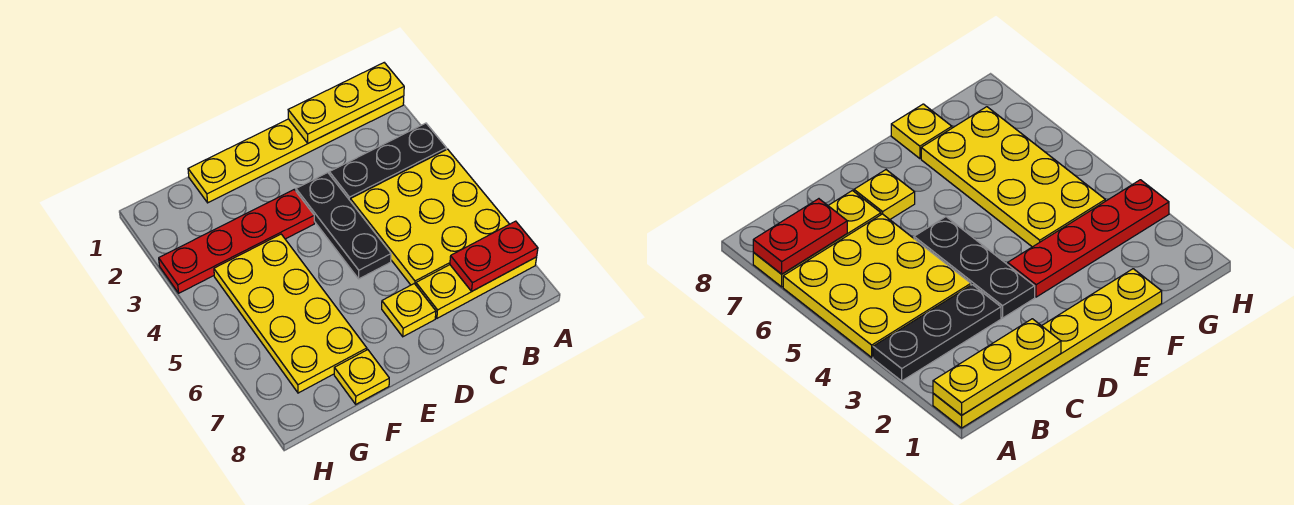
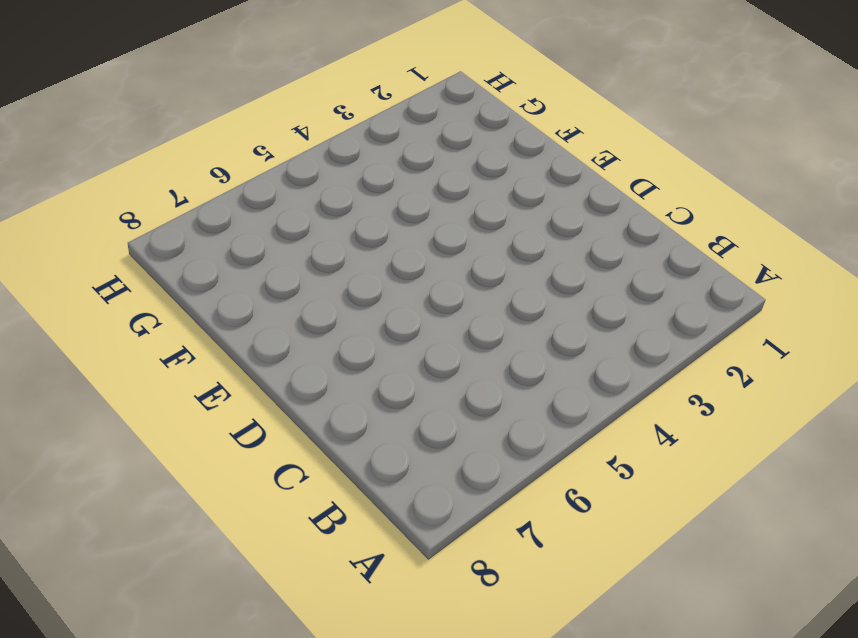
none -> yellow plate A1:F1 level 1
none -> black plate A3:C3 level 1

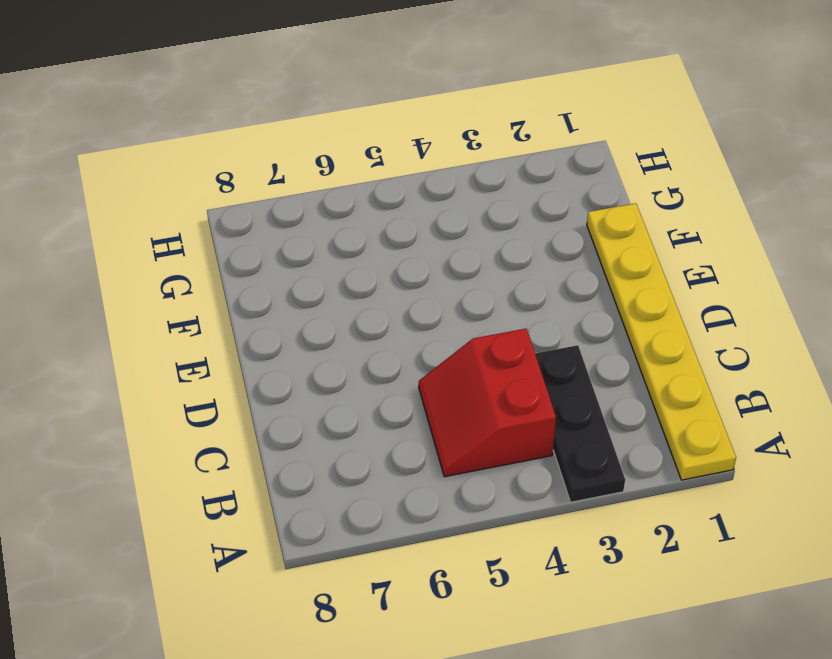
red slope B4:C5 level 1 top 4 -> yellow plate A4:C6 level 1
none -> yellow plate A7:C7 level 1
none -> black plate D3:D5 level 1

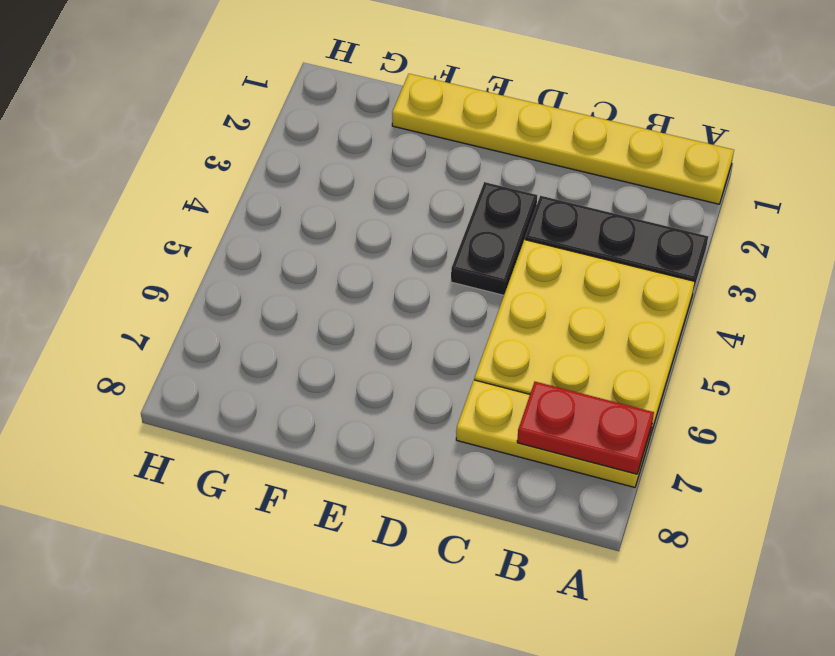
black plate D3:D4 level 1 -> black plate D3:D5 level 1
none -> yellow plate D7 level 1
none -> red plate E3:H3 level 1

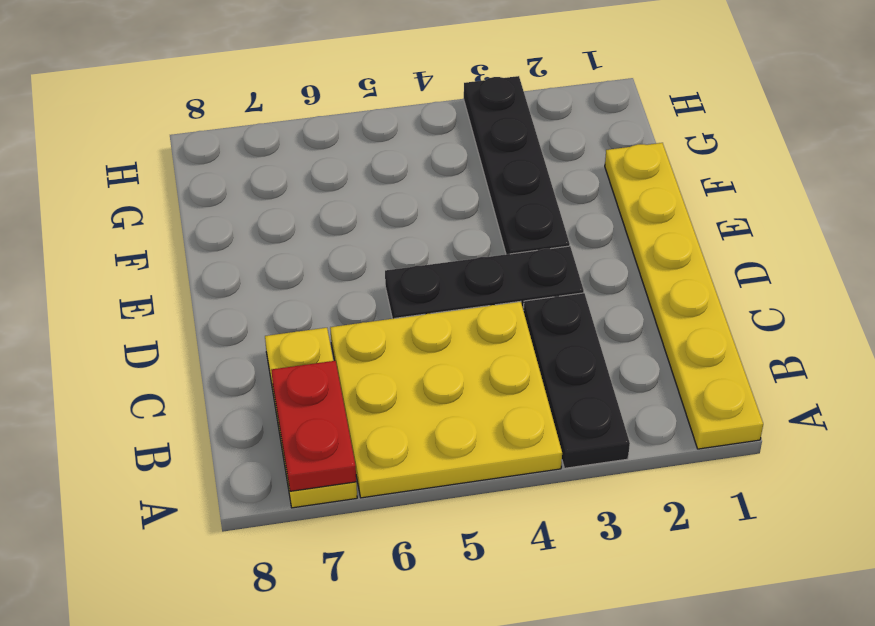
black plate E3:H3 level 1 -> red plate E3:H3 level 1
none -> yellow plate D7 level 1
none -> yellow plate F4:G7 level 1

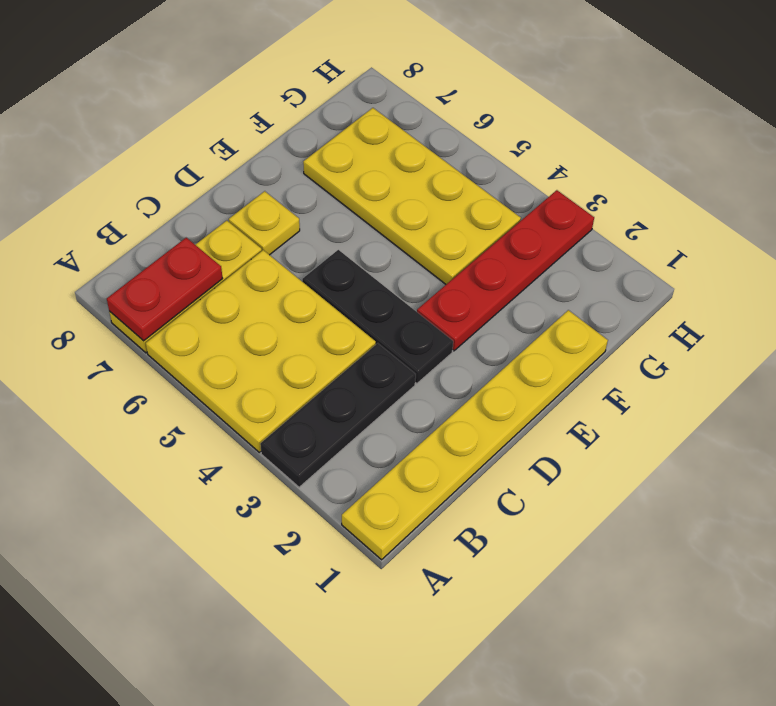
none -> yellow plate F8 level 1
none -> yellow plate A1:C1 level 2

